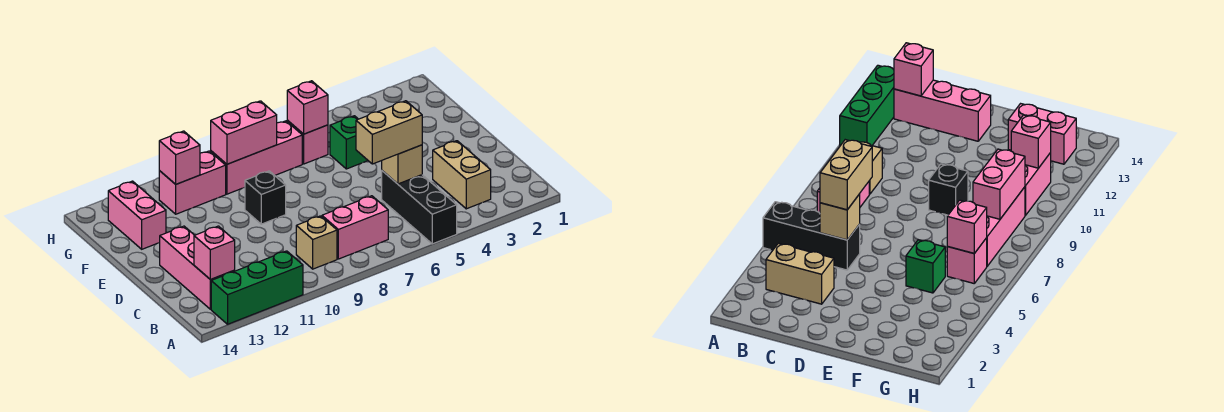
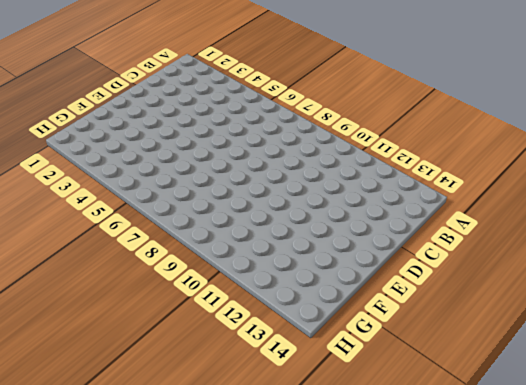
none -> black brick A5:C5 level 1
none -> green brick A11:A13 level 1
none -> tan brick B3:C3 level 1

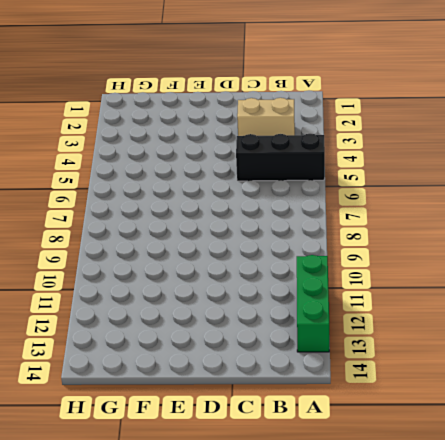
none -> pink brick B7:B8 level 1
none -> tan brick B9 level 1
none -> pink brick B13:D13 level 1

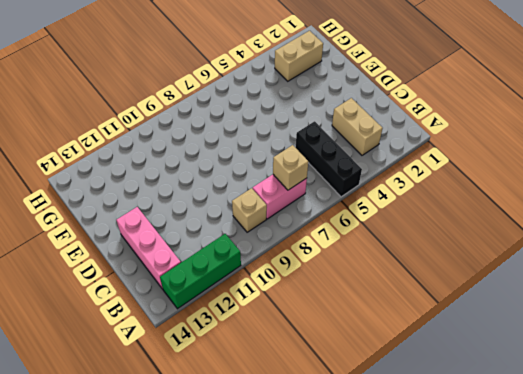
tan brick B7 level 2 -> tan brick C5 level 2
tan brick G2:G3 level 1 -> tan brick C5:C6 level 3
none -> black brick E9 level 1
none -> green brick F5 level 1
none -> pink brick F13:G13 level 1

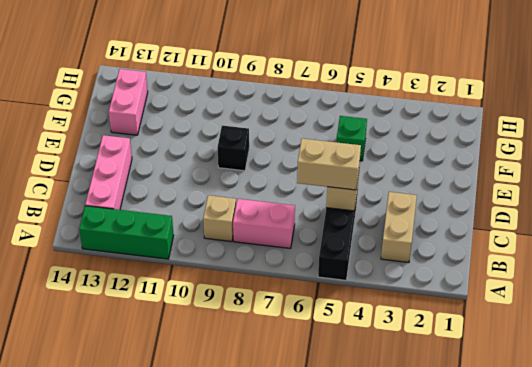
none -> pink brick G6 level 1
none -> pink brick G7:G9 level 1
none -> pink brick G10:G11 level 1

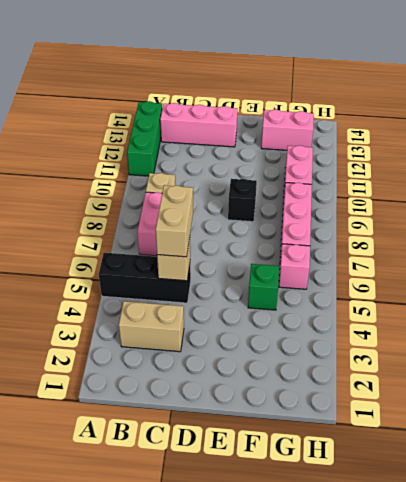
none -> pink brick B13 level 2
none -> pink brick G6 level 2
none -> pink brick G8:G9 level 2

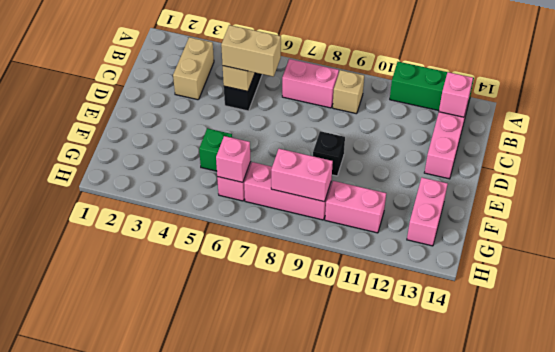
none -> pink brick G11 level 2

